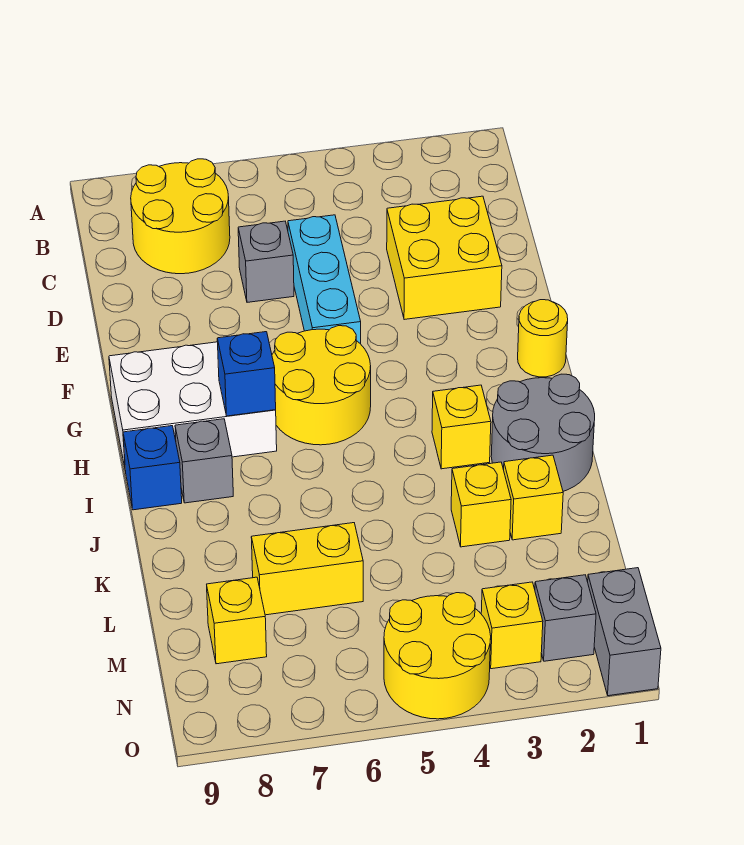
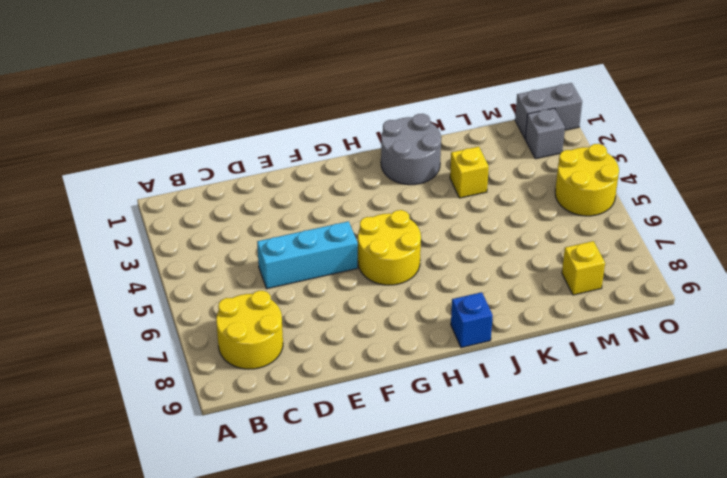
none -> yellow brick D2:E3 level 1
none -> grey brick D6 level 1
none -> yellow round brick G1 level 1

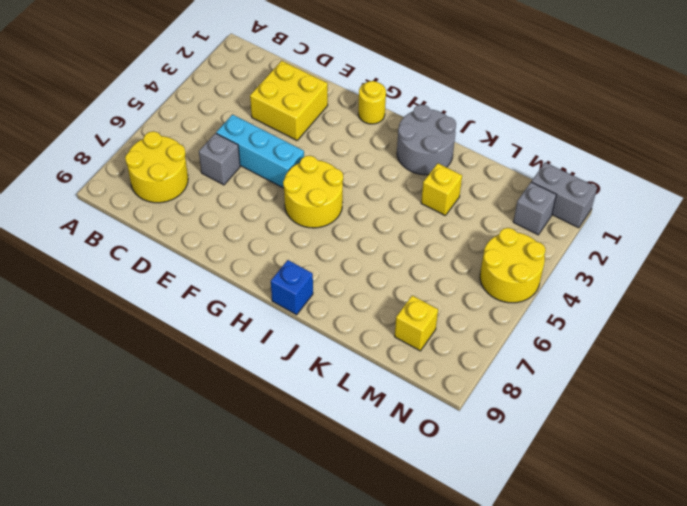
none -> white brick G7:H9 level 1
none -> yellow brick I3 level 1
none -> grey brick I8 level 1

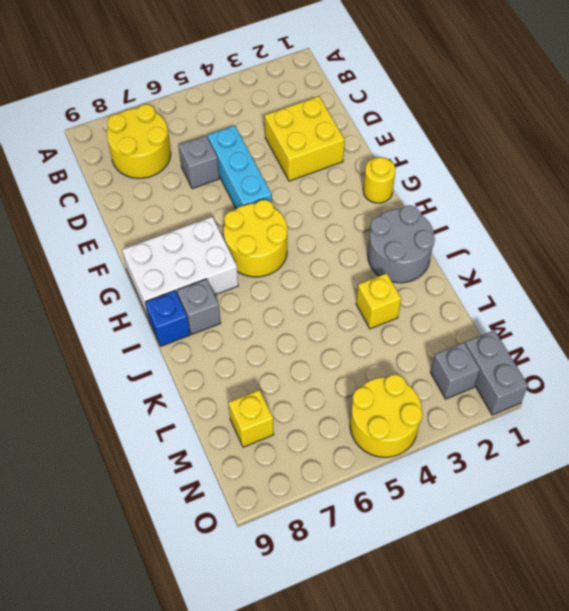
none -> yellow brick I3 level 1
none -> yellow brick K2 level 1
none -> yellow brick L6:L7 level 1

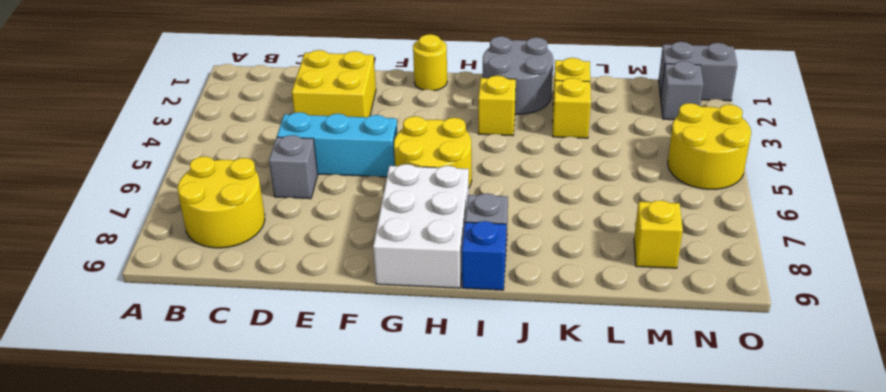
none -> yellow brick L6:L7 level 1
none -> yellow brick N3 level 1
none -> blue brick H7 level 2

